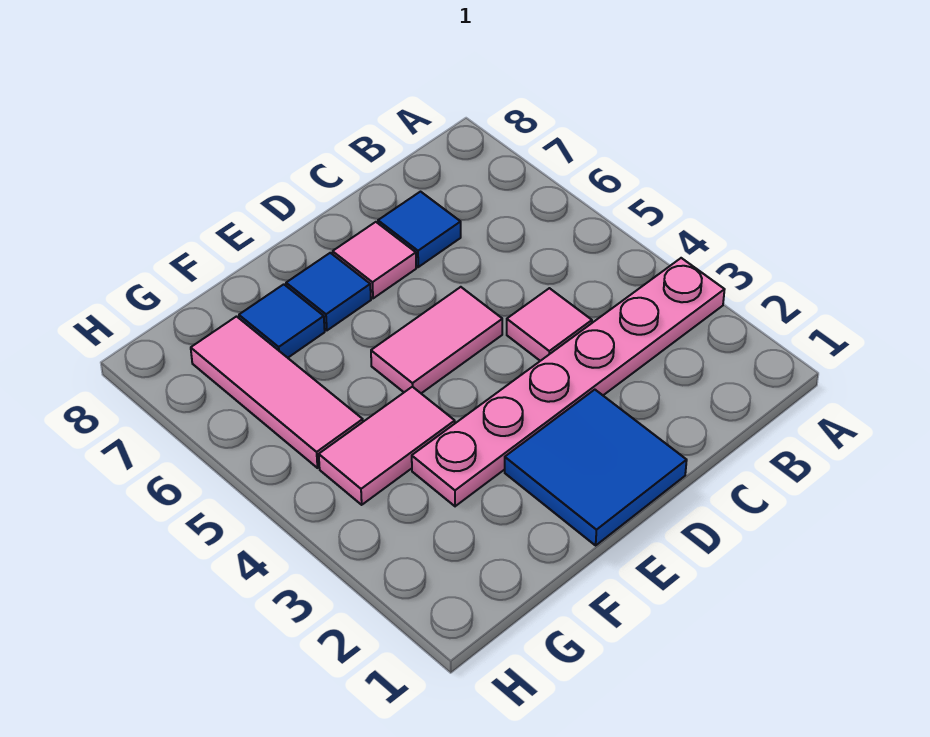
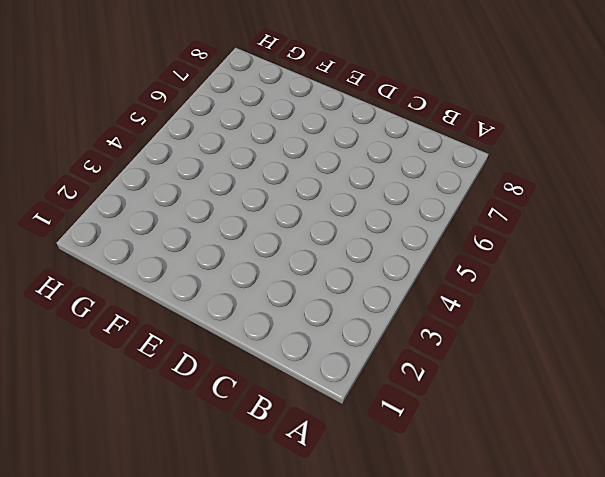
none -> pink plate A3:F3 level 1
none -> pink tile C4 level 1

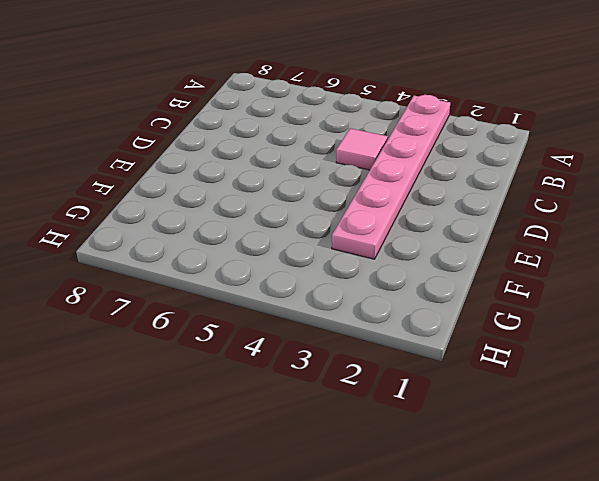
none -> blue tile C7 level 1
none -> blue tile D1:E2 level 1

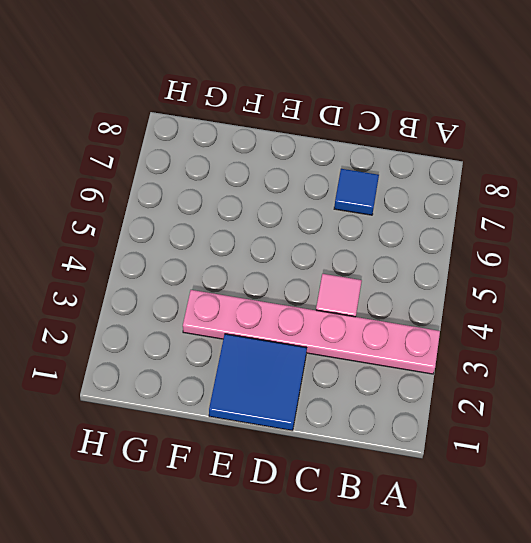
none -> pink tile D5:E5 level 1
none -> pink tile D7 level 1

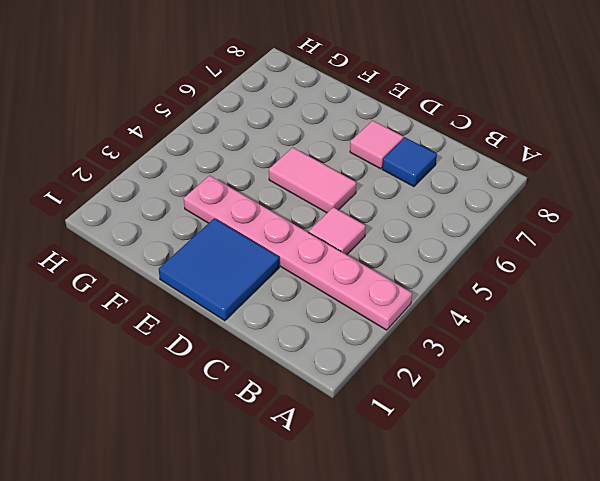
none -> blue tile E7 level 1
none -> pink tile F4:G4 level 1

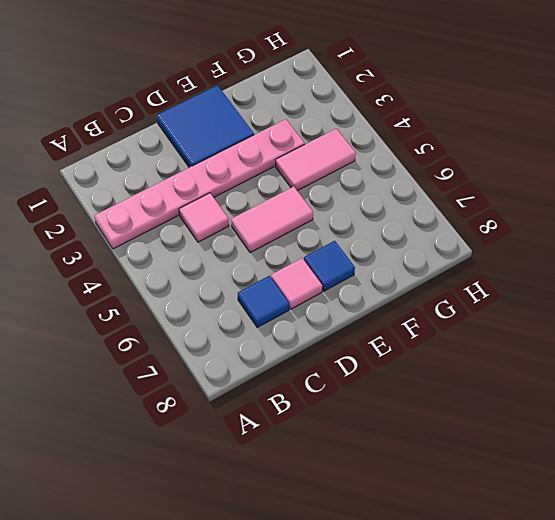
none -> blue tile F7 level 1
none -> pink tile G5:G7 level 1

